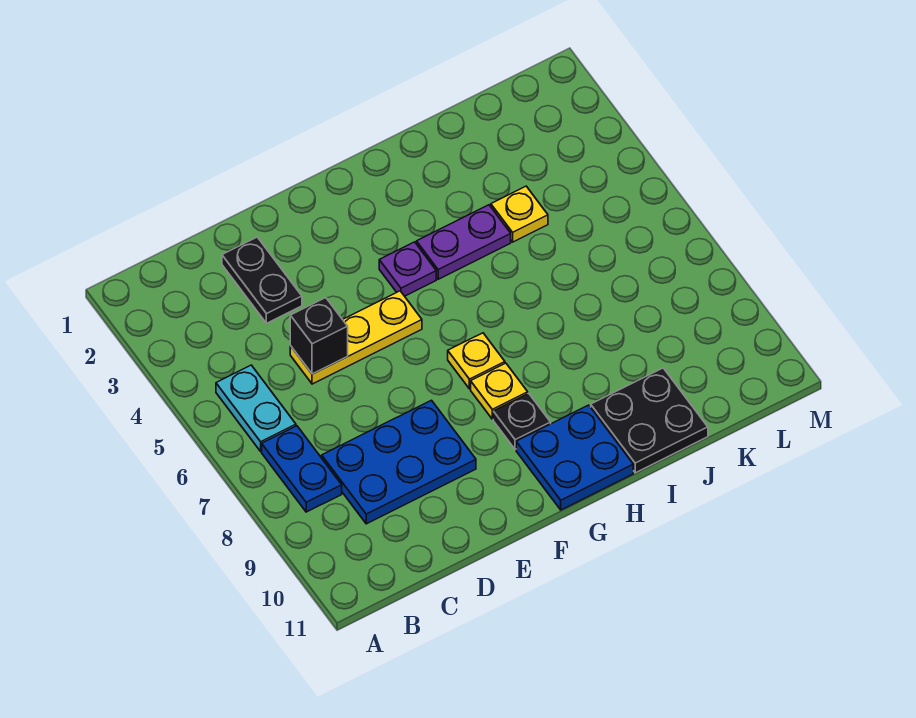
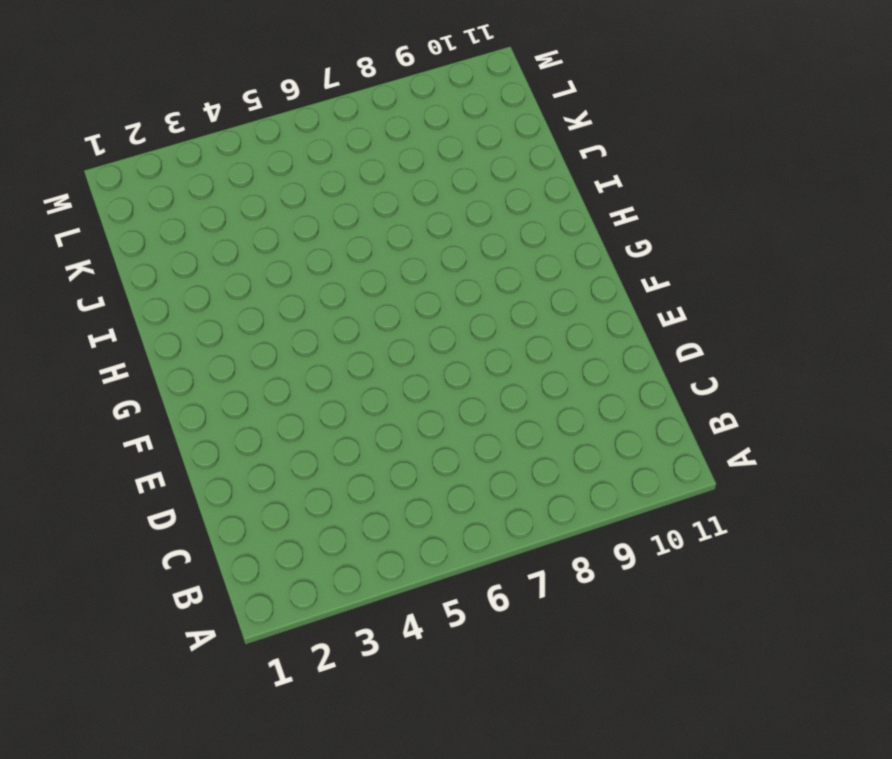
none -> cyan plate B5:B6 level 1
none -> blue plate B7:B8 level 1
none -> blue plate C8:E9 level 1

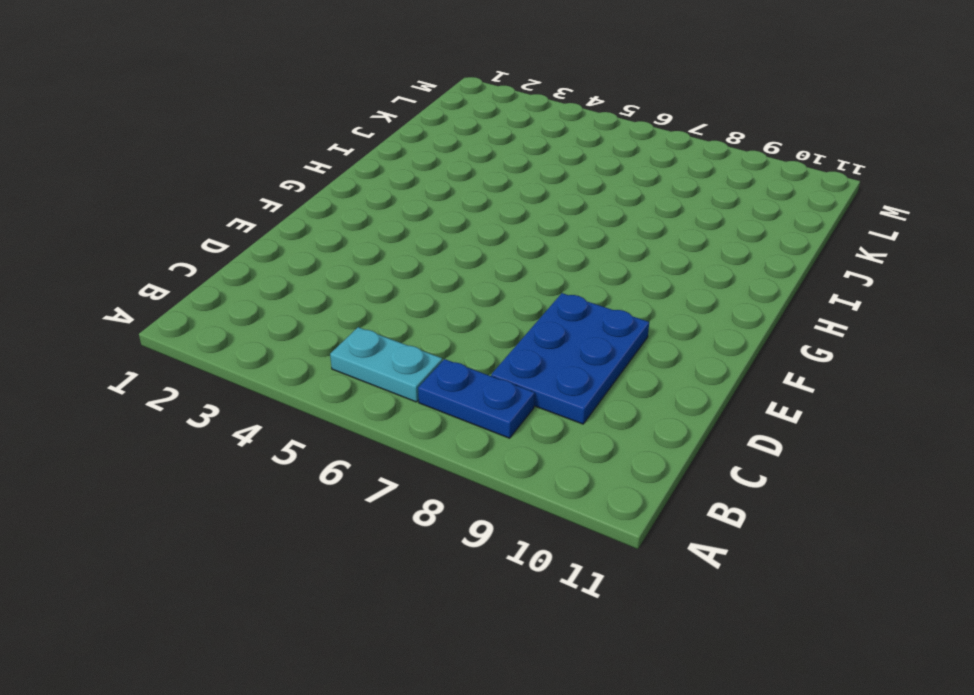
none -> black plate D2:D3 level 1
none -> yellow plate D5:F5 level 1
none -> purple plate G4 level 1

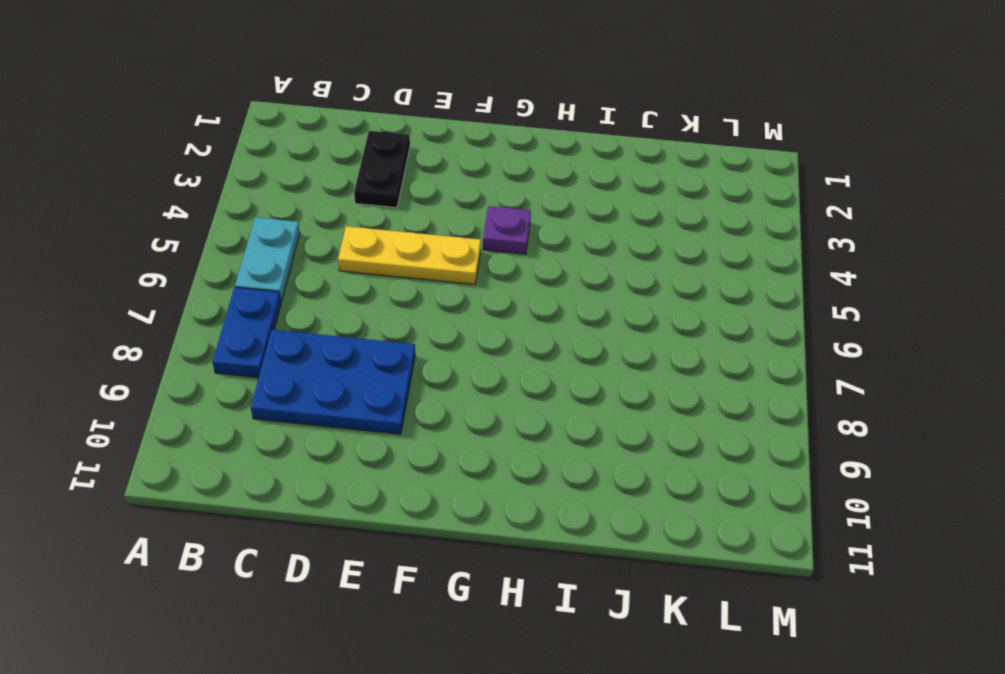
none -> yellow plate G7 level 1
none -> yellow plate G8 level 1
none -> black plate G9 level 1

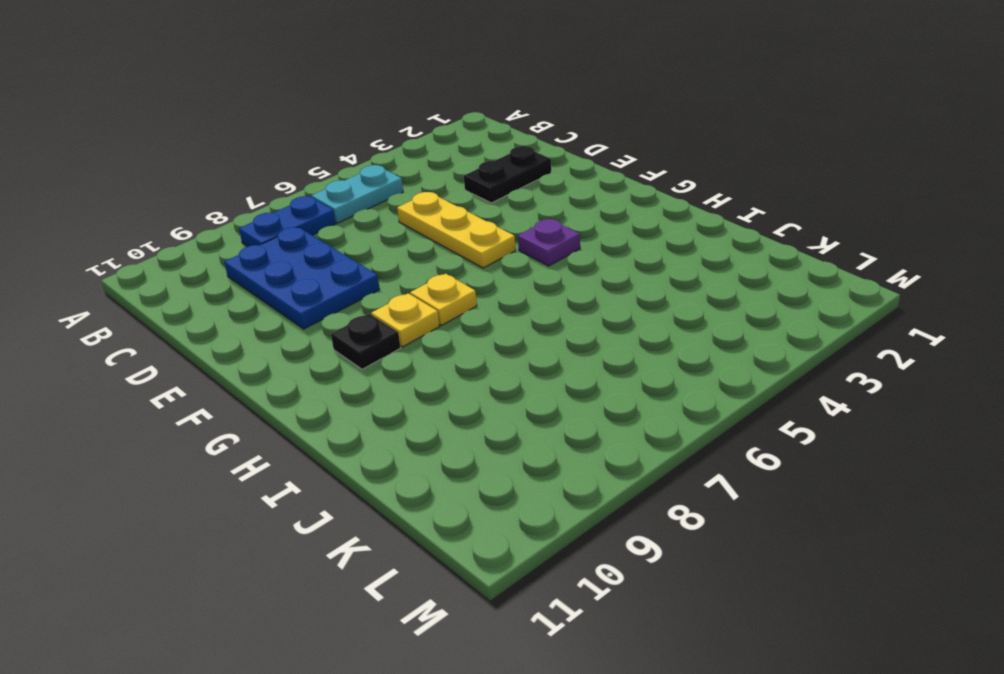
none -> blue plate G10:H11 level 1
none -> purple plate H4:I4 level 1
none -> black plate I10:J11 level 1

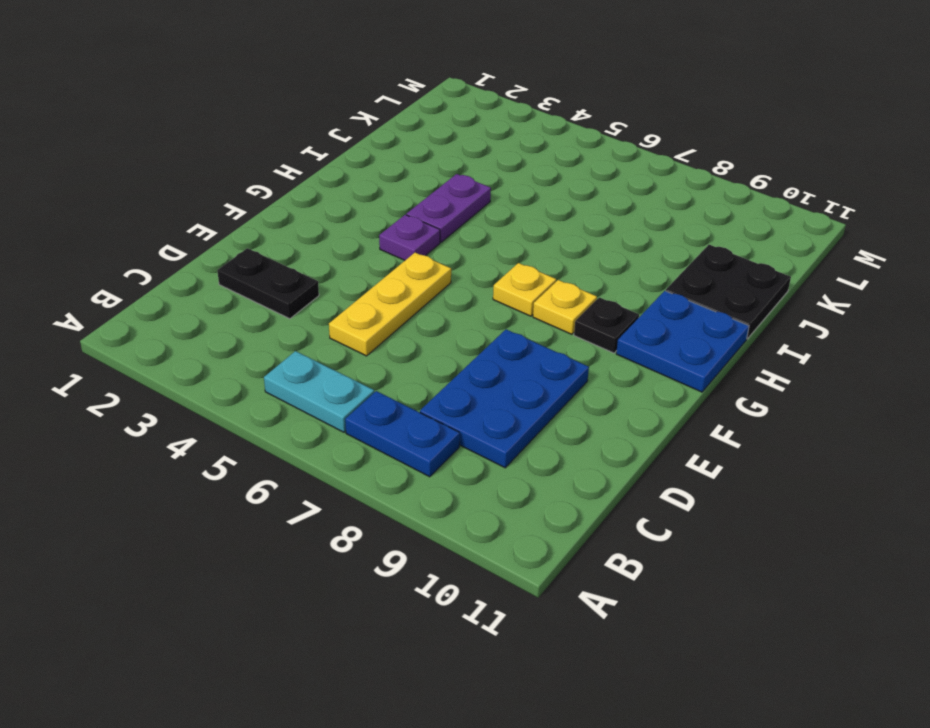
none -> yellow plate J4 level 1
none -> black brick D5 level 2

